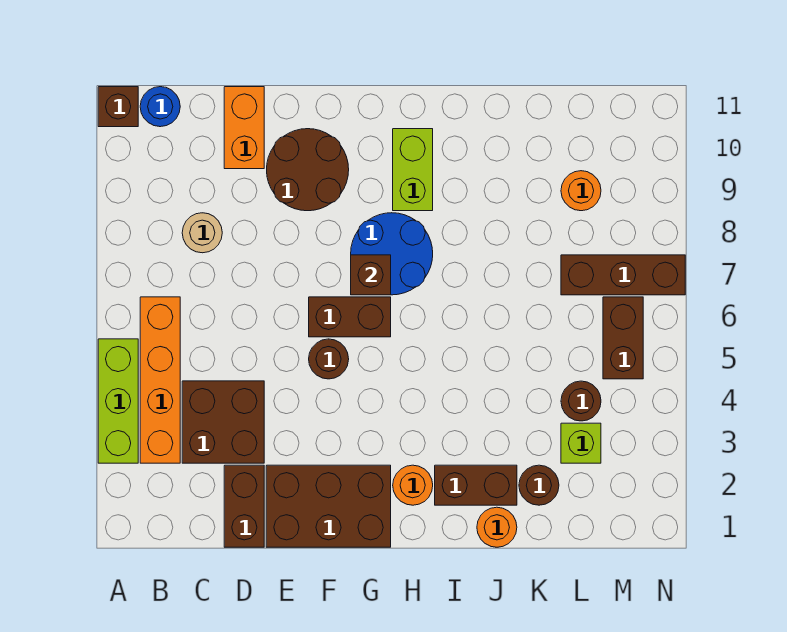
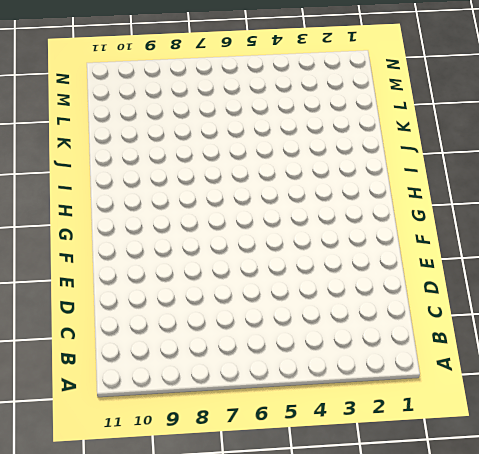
none -> lime brick A3:A5 level 1
none -> brown brick A11 level 1
none -> orange brick B3:B6 level 1

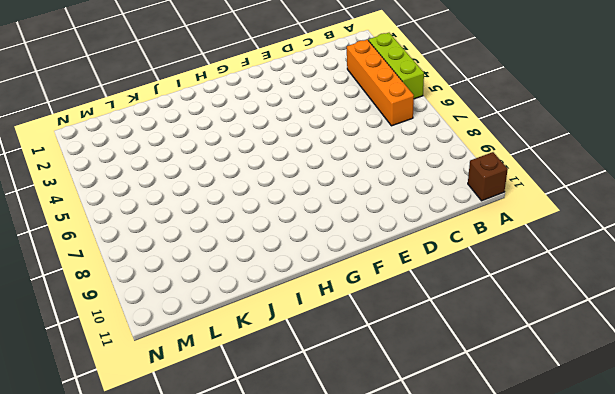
none -> blue round brick B11 level 1
none -> brown brick C3:D4 level 1
none -> tan round brick C8 level 1

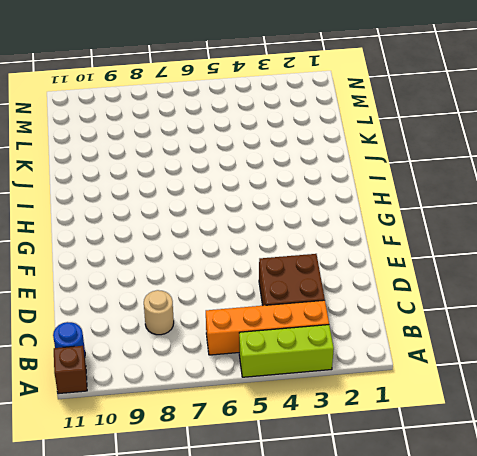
none -> brown brick D1:D2 level 1
none -> orange brick D10:D11 level 1
none -> brown brick E1:G2 level 1

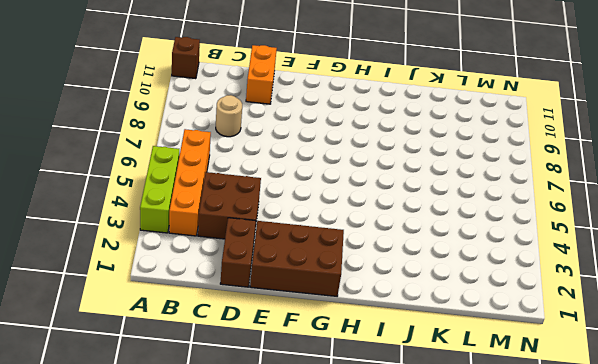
none -> blue round brick B11 level 1
none -> brown round brick E9:F10 level 1
none -> brown round brick F5 level 1

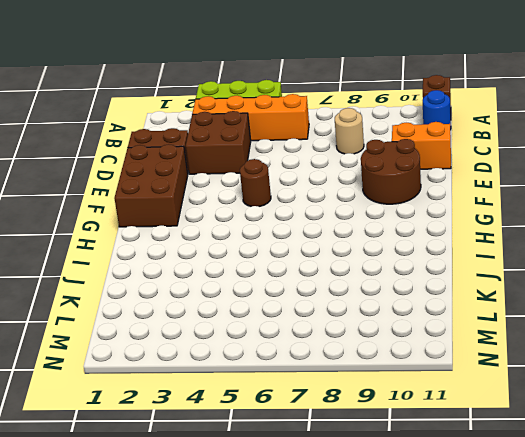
none -> brown brick F6:G6 level 1
none -> blue round brick G7:H8 level 1
none -> orange round brick H2 level 1

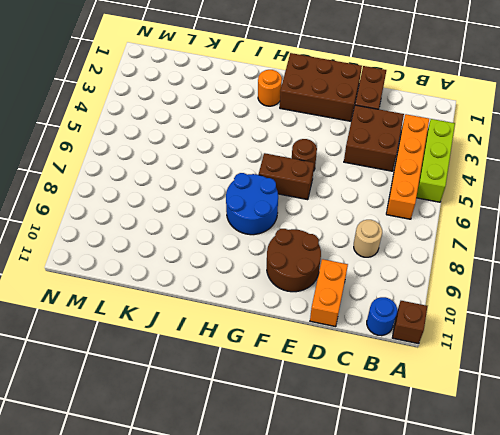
none -> lime brick H9:H10 level 1
none -> brown brick I2:J2 level 1
none -> orange round brick J1 level 1

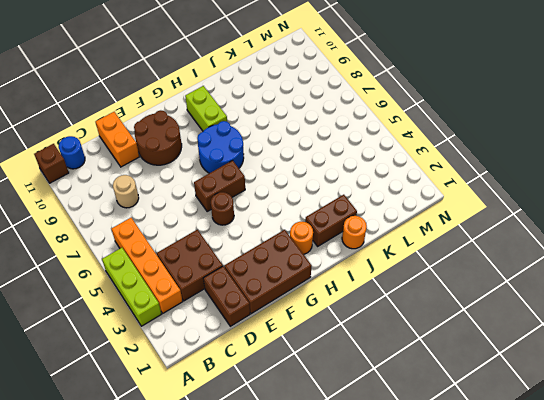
none -> brown round brick K2 level 1
none -> lime brick L3 level 1
none -> brown round brick L4 level 1

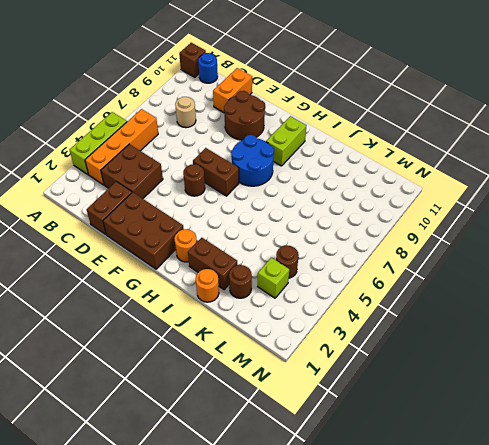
none -> brown brick L7:N7 level 1
none -> orange round brick L9 level 1
none -> brown brick M5:M6 level 1

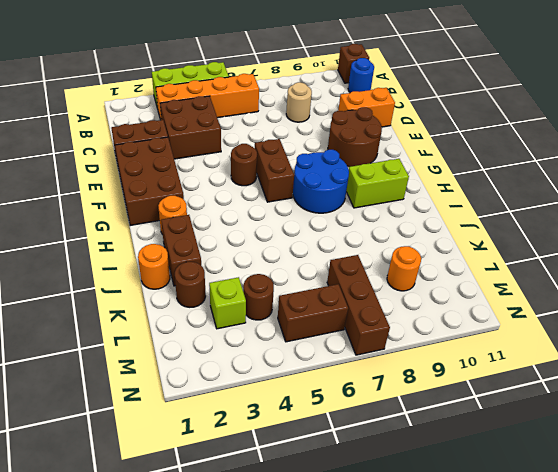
none -> brown brick G7 level 2

